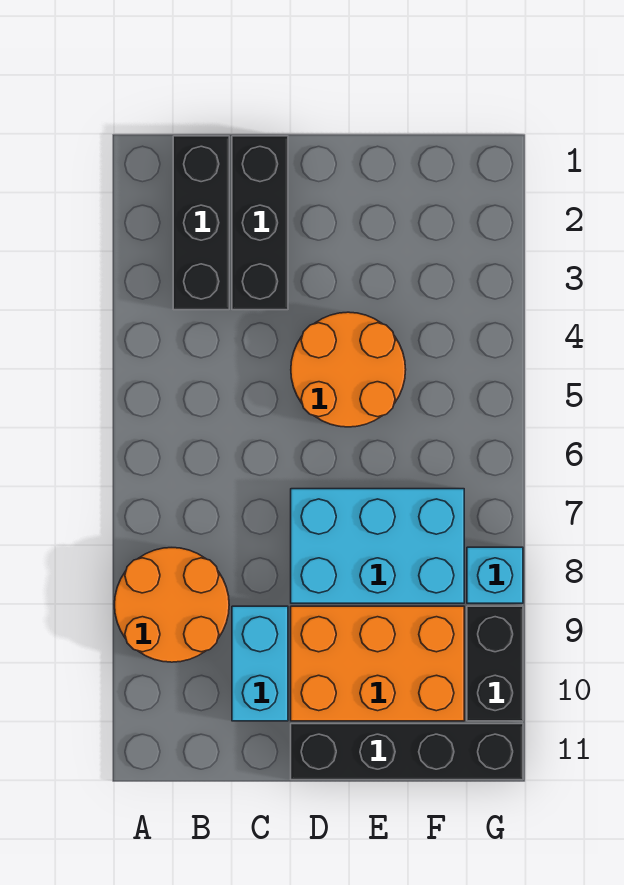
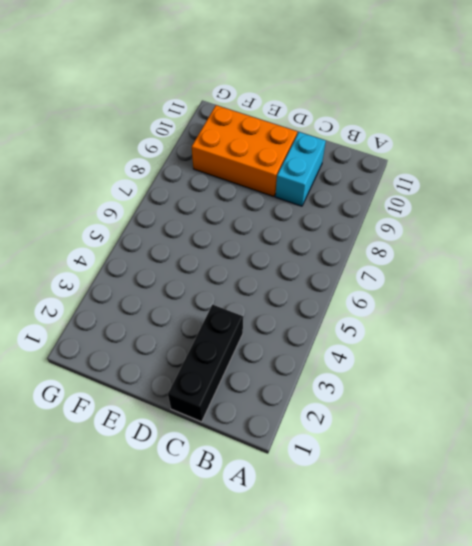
none -> orange round brick A8:B9 level 1
none -> black brick B1:B3 level 1

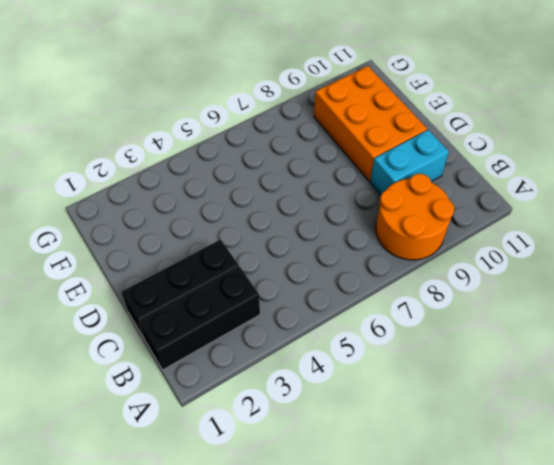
none -> orange round brick D4:E5 level 1
none -> cyan brick D7:F8 level 1

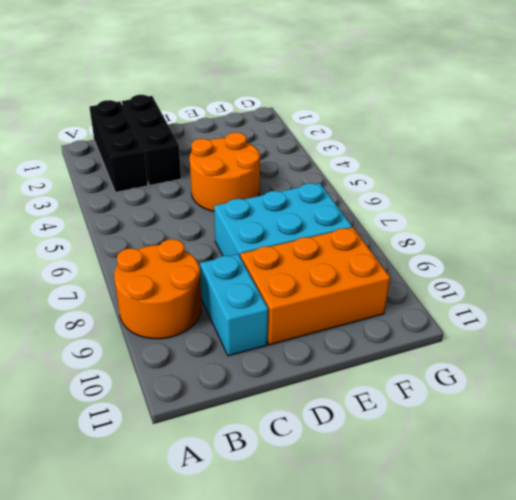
none -> black brick D11:G11 level 1
none -> cyan brick G8 level 1

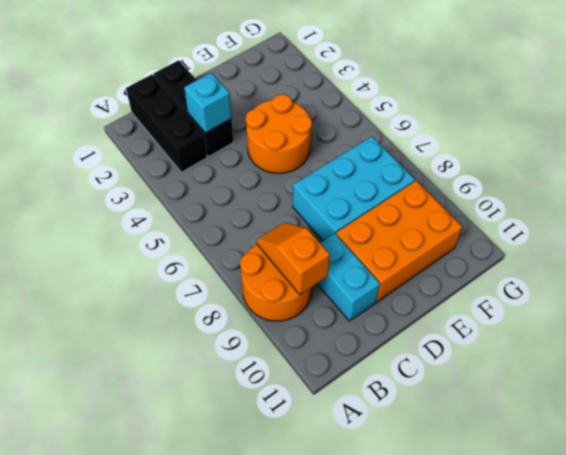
orange slope B8:B9 level 2 top 9 -> none
cyan brick C3 level 2 -> cyan brick G8 level 1
none -> black brick D11:G11 level 1
none -> black brick G9:G10 level 1

